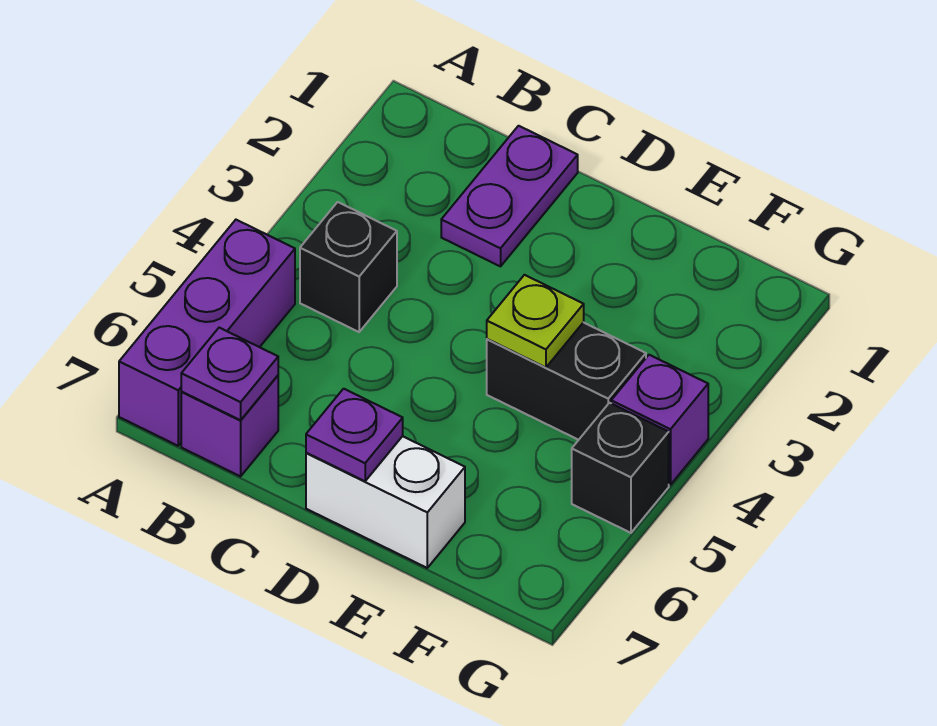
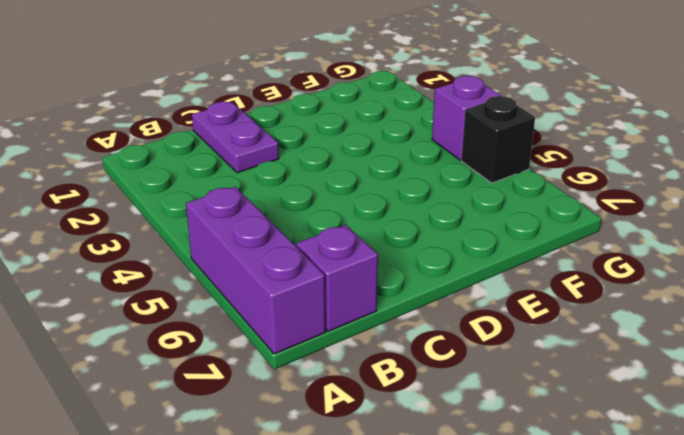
none -> black brick B4 level 1
none -> white brick D7:E7 level 1

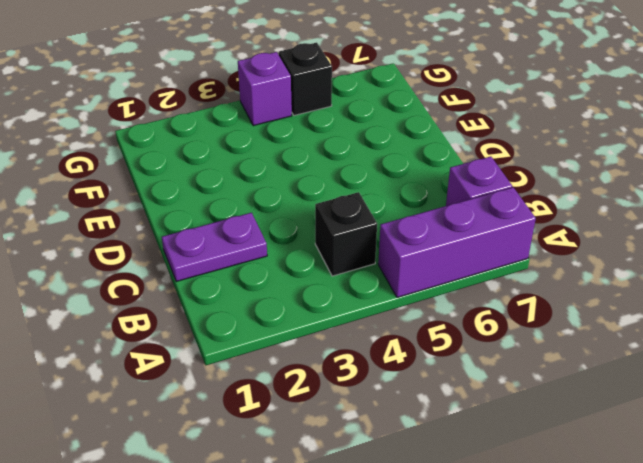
none -> white brick D7:E7 level 1
none -> black brick E4:F4 level 1

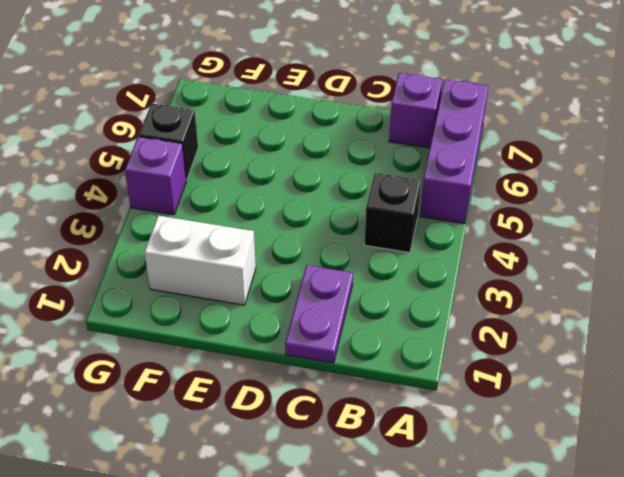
white brick E2:F2 level 1 -> white brick D7:E7 level 1
none -> black brick E4:F4 level 1
none -> purple plate B7 level 2

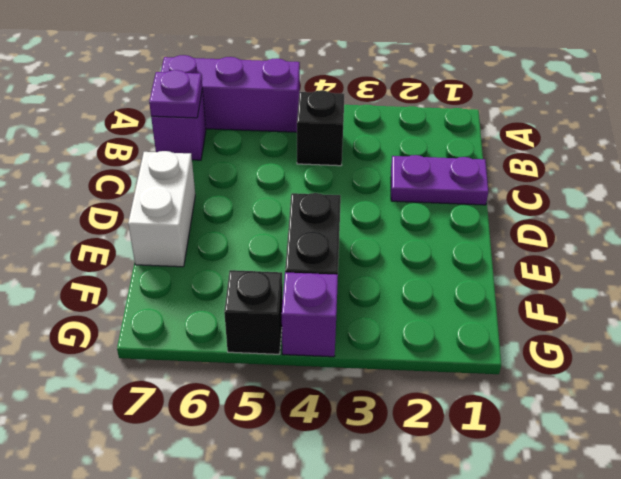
none -> purple plate D7 level 2
none -> lime plate E4 level 2

